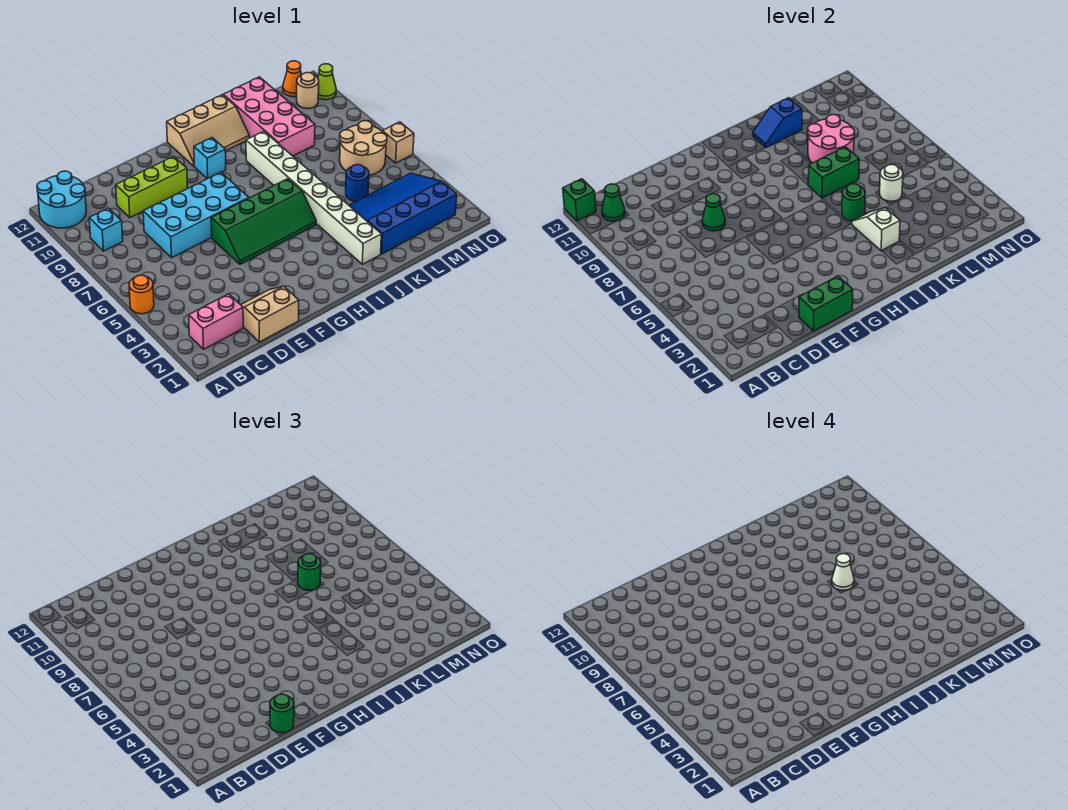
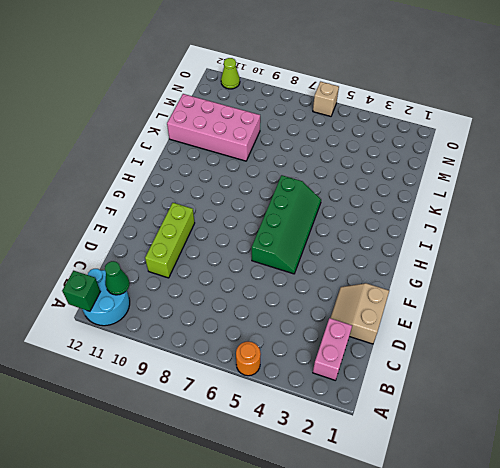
none -> cyan brick B9 level 1
none -> cyan brick D7:G8 level 1
none -> cyan brick H10 level 1
none -> tan slope H11:J12 level 1 top 12

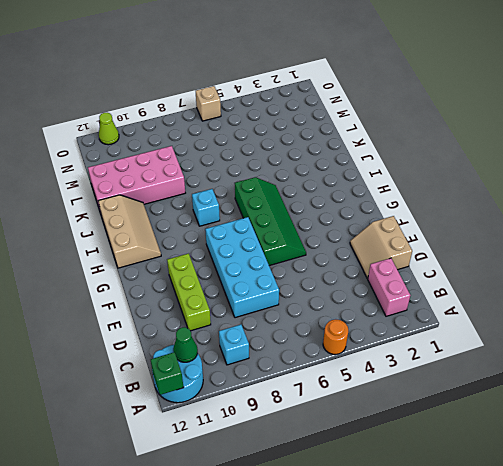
cyan brick I8 level 1 -> cyan brick H10 level 1
none -> white brick J2:J9 level 1
none -> blue slope K2:N4 level 1 top 2
none -> blue round brick L5 level 1
none -> tan round brick M6:N7 level 1

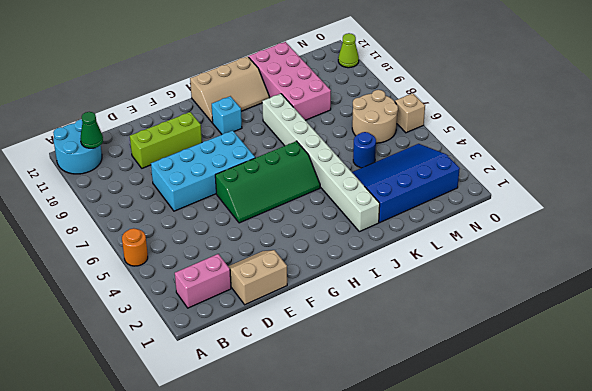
none -> cyan brick B9 level 1
none -> tan round brick N11 level 1
none -> orange cone N12 level 1
none -> green brick A12 level 2

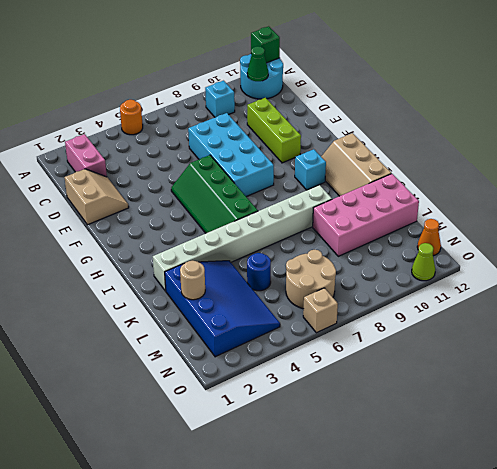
tan round brick L2 level 2 -> tan round brick N11 level 1
none -> green brick E1:F1 level 2
none -> green cone E8 level 2
none -> white slope J3:J4 level 2 top 3
none -> green round brick J5 level 2

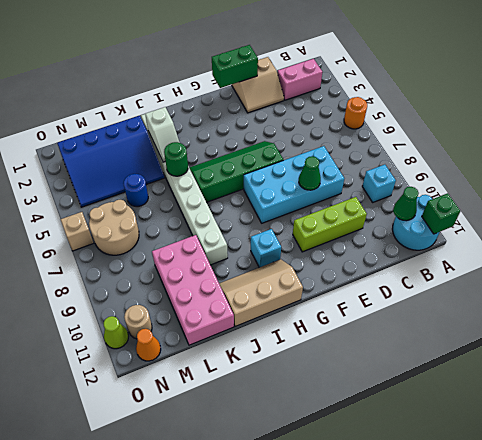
none -> green brick J7:K7 level 2
none -> blue slope J11:K11 level 2 top K
none -> pink round brick K8:L9 level 2
none -> white round brick L5 level 2

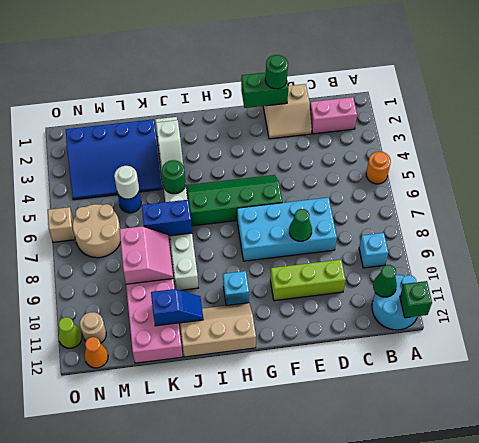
blue brick J7:K7 level 2 -> green brick J7:K7 level 2
pink slope K8:L9 level 2 top L -> pink round brick K8:L9 level 2
none -> green round brick K7 level 3
none -> white cone K7 level 4

